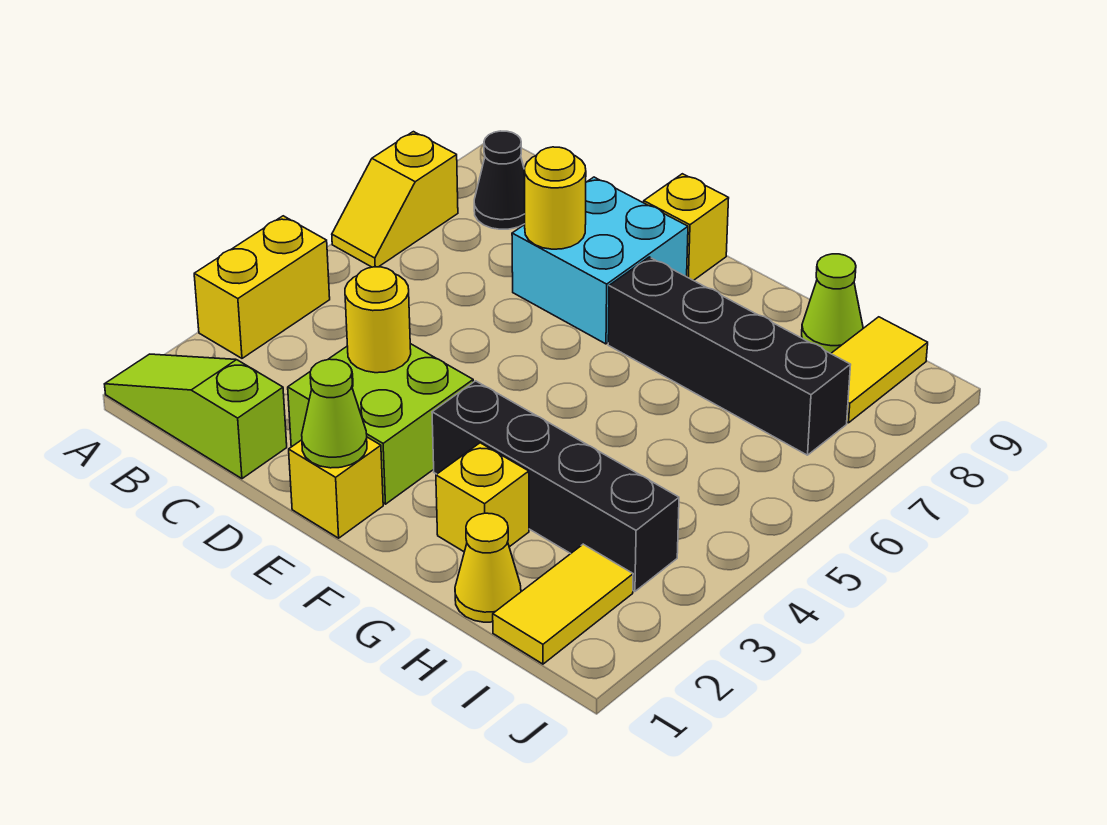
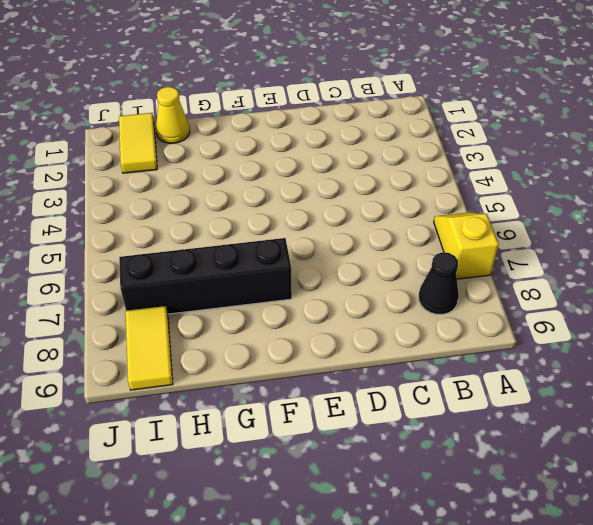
none -> lime slope A1:C1 level 1 top C
none -> yellow brick A3:A4 level 1
none -> lime brick D2:E3 level 1

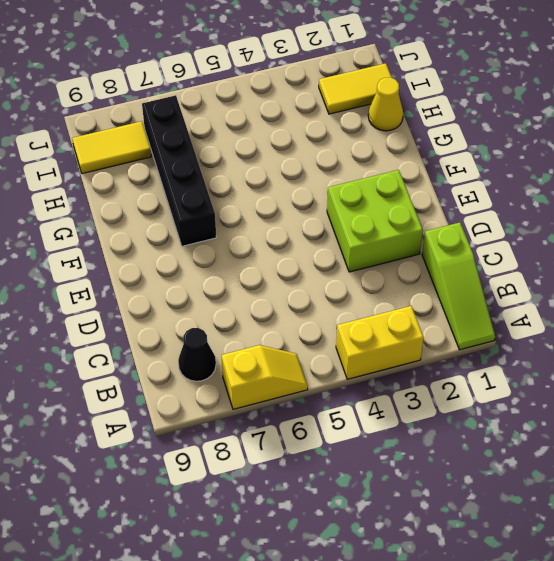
none -> cyan brick D7:E8 level 1
none -> yellow brick E1 level 1
none -> yellow brick E9 level 1

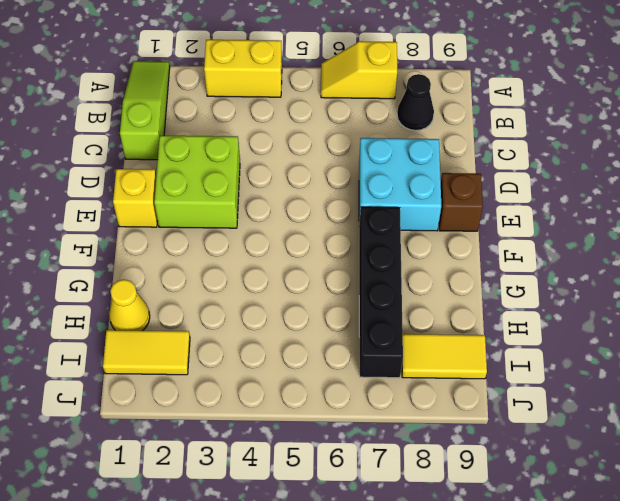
brown brick E9 level 1 -> yellow brick E9 level 1
none -> black brick F3:I3 level 1
none -> yellow brick G2 level 1
none -> lime cone H9 level 1

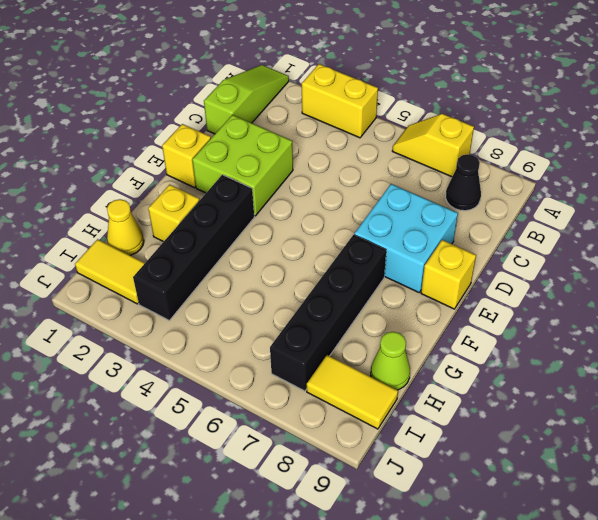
none -> yellow round brick D3 level 2
none -> yellow round brick D7 level 2
none -> lime cone E1 level 2

